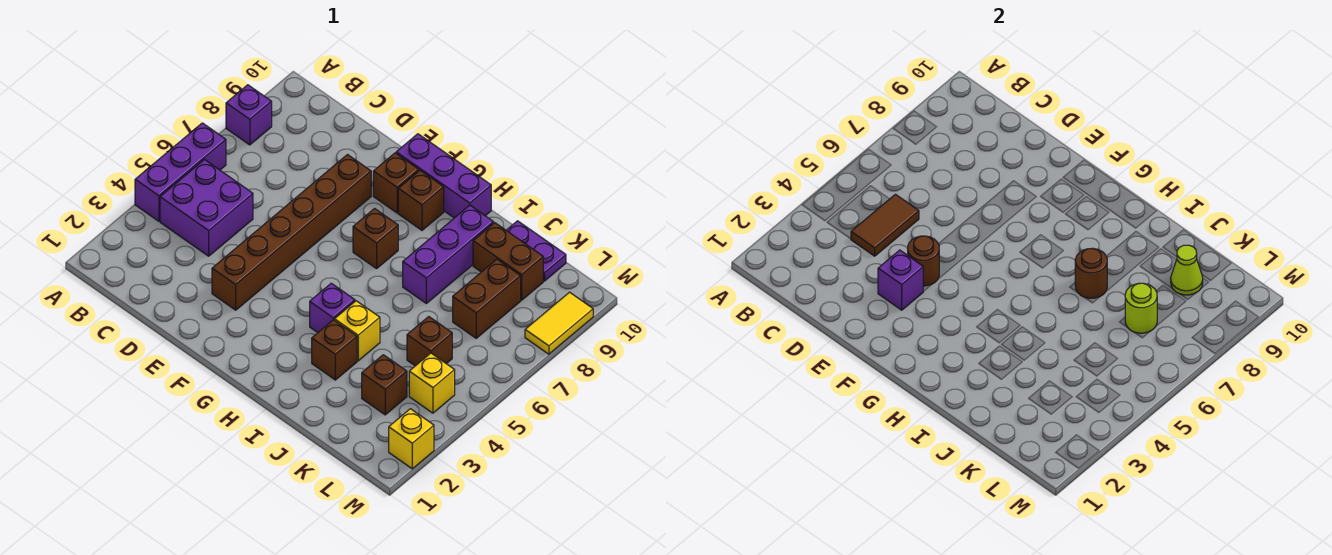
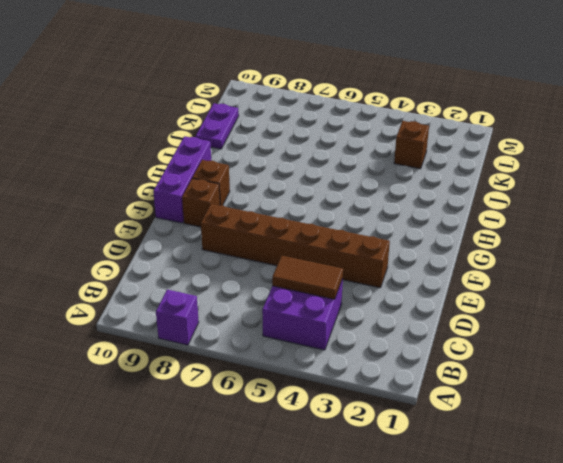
none -> purple brick A4:A6 level 1
none -> brown brick G7 level 1
none -> purple brick H4 level 1

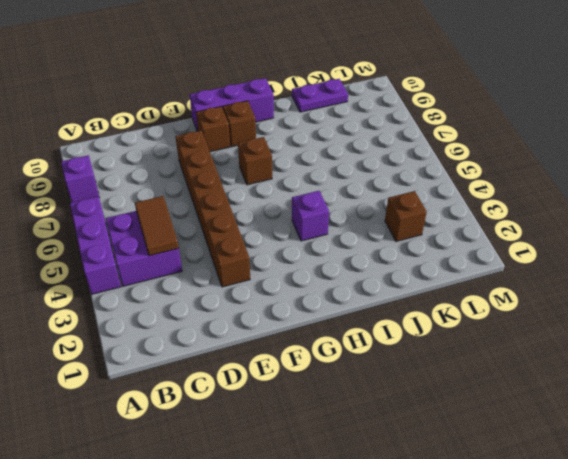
none -> brown brick I3 level 1
none -> yellow brick I4 level 1
none -> purple brick I7:I9 level 1

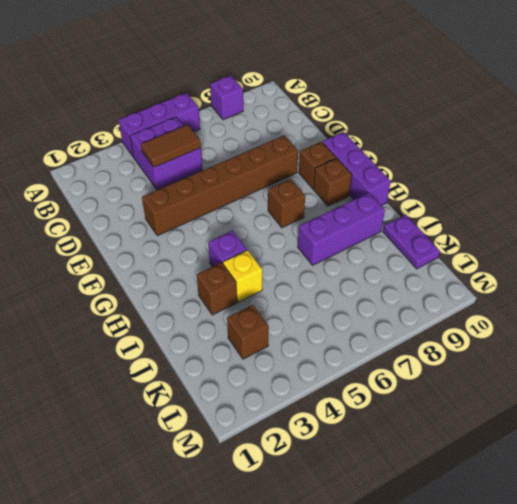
none -> brown brick J9:K9 level 1
none -> brown brick K5 level 1
none -> brown brick K7:K8 level 1

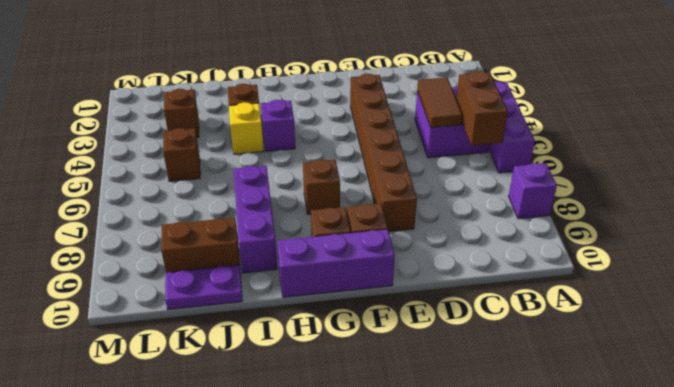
brown brick B5:B6 level 2 -> brown brick K7:K8 level 1
none -> yellow brick L4 level 1
none -> yellow brick M2 level 1
none -> yellow tile M8:M9 level 1

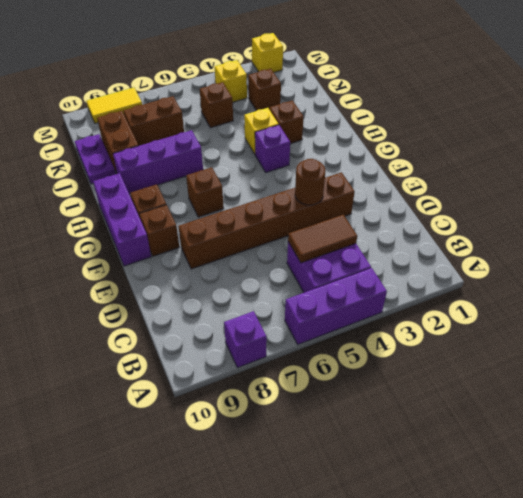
none -> purple brick E3 level 2
none -> brown round brick I7 level 2
none -> lime round brick K7 level 2

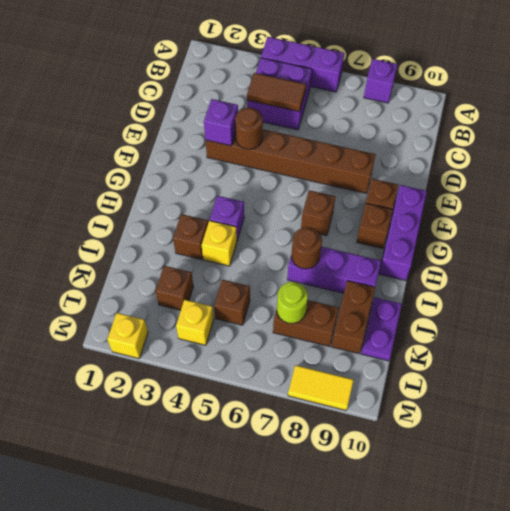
none -> lime cone K9 level 2

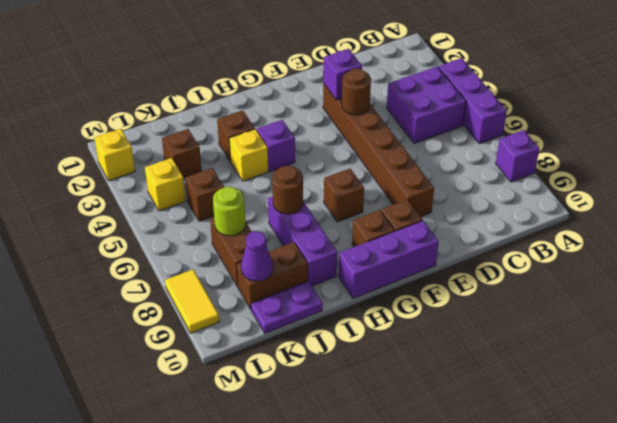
purple cone K9 level 2 -> lime cone K9 level 2
none -> brown tile C4:C5 level 2

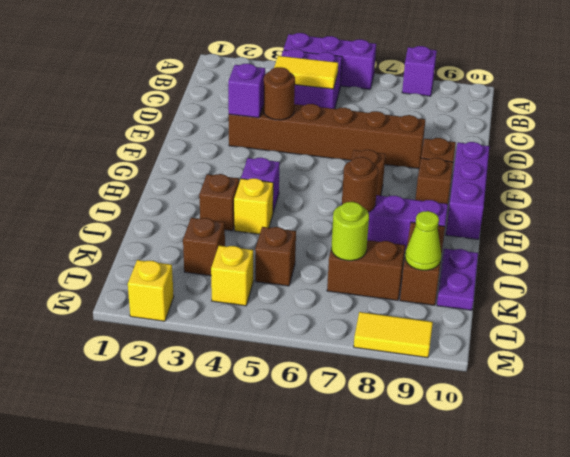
yellow tile C4:C5 level 2 -> brown tile C4:C5 level 2

